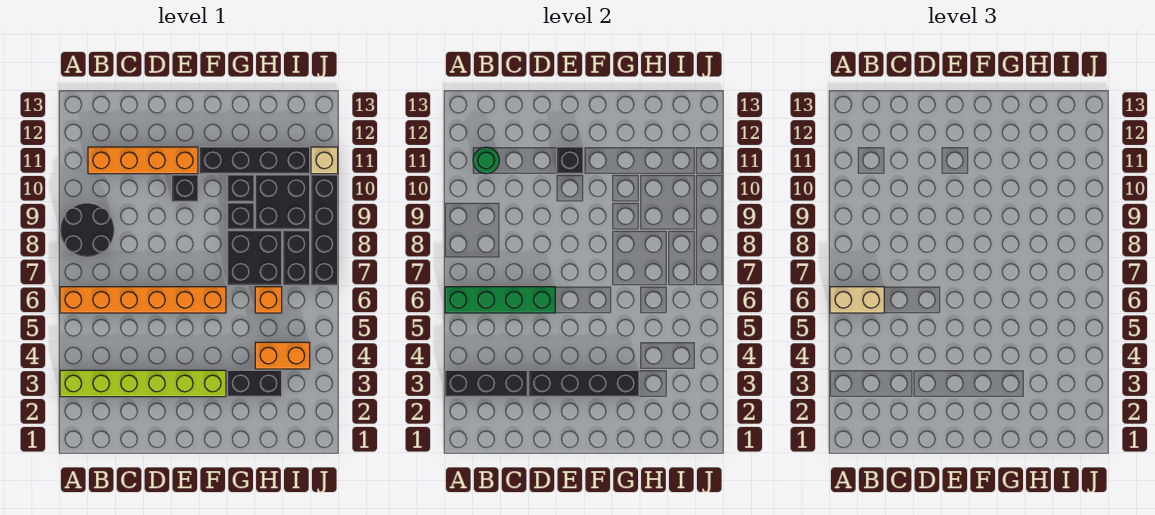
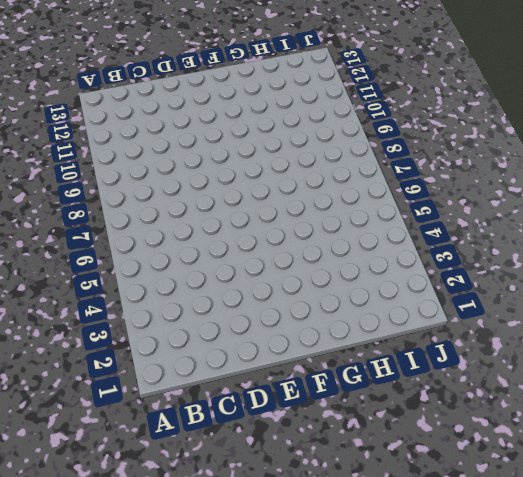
none -> lime brick A3:F3 level 1
none -> orange brick A6:F6 level 1
none -> black round brick A8:B9 level 1

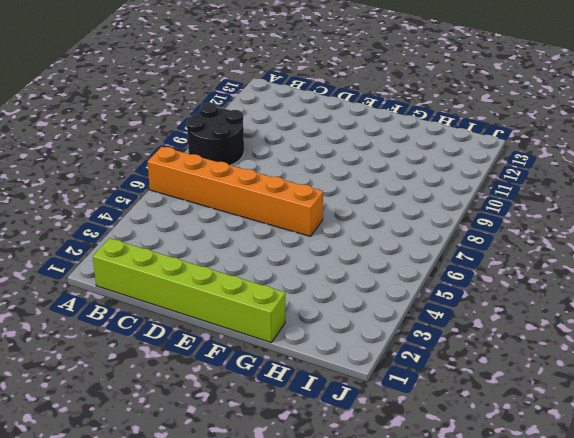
lime brick B1:G1 level 1 -> lime brick A3:F3 level 1
none -> orange brick B11:E11 level 1
none -> black brick E10 level 1
none -> black brick F11:I11 level 1

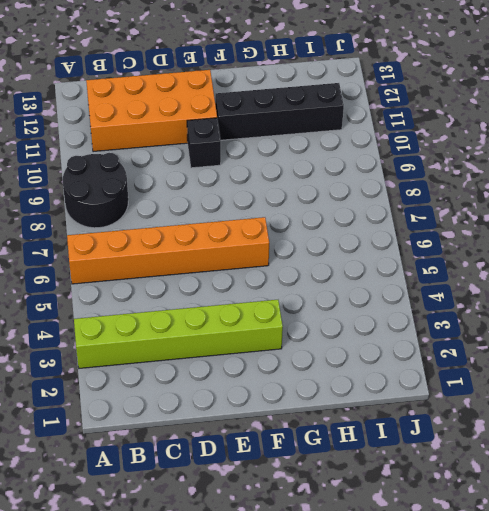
orange brick B11:E12 level 1 -> orange brick B11:E11 level 1
none -> black brick G3:H3 level 1
none -> black brick G7:H8 level 1
none -> black brick G9 level 1

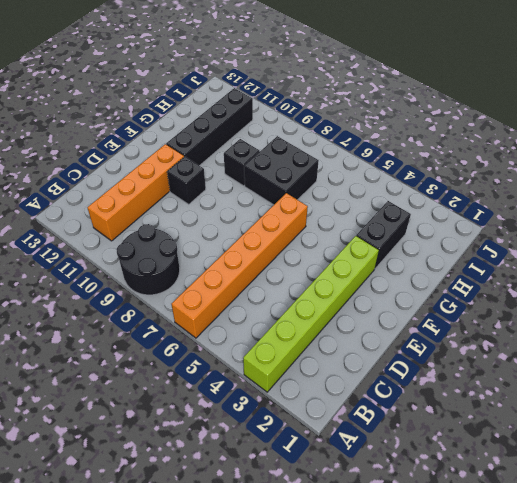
none -> black brick G10 level 1
none -> orange brick H4:I4 level 1
none -> orange brick H6 level 1

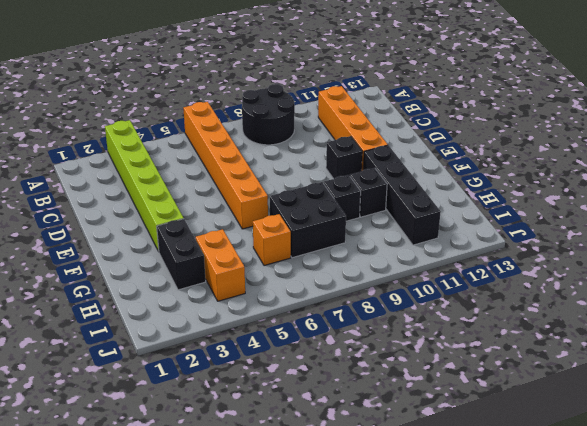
none -> black brick H9:I10 level 1
none -> black brick I7:I8 level 1
none -> black brick J7:J10 level 1

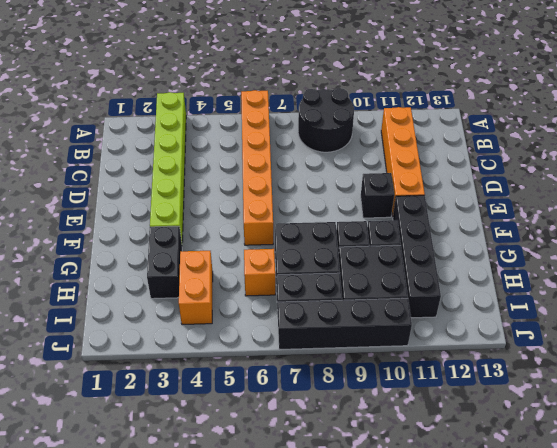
none -> tan brick J11 level 1
none -> black brick A3:C3 level 2
none -> green brick A6:D6 level 2

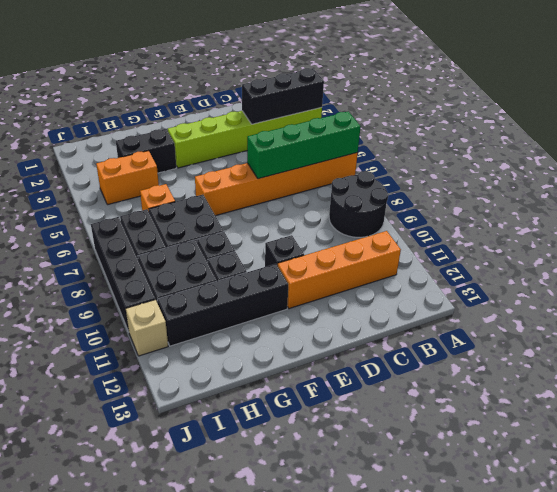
none -> green round brick B11 level 2
none -> black brick D3:G3 level 2
none -> black brick E11 level 2

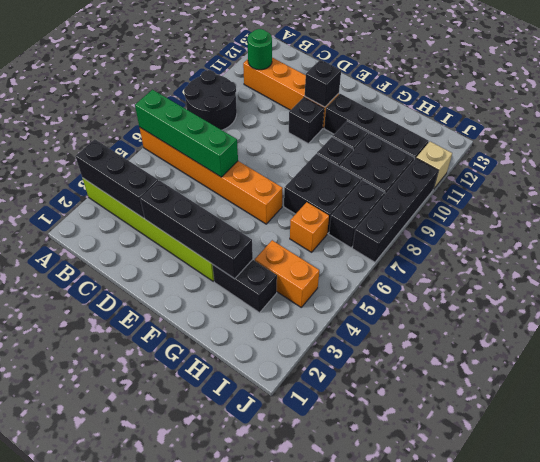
none -> tan brick A6:B6 level 3

